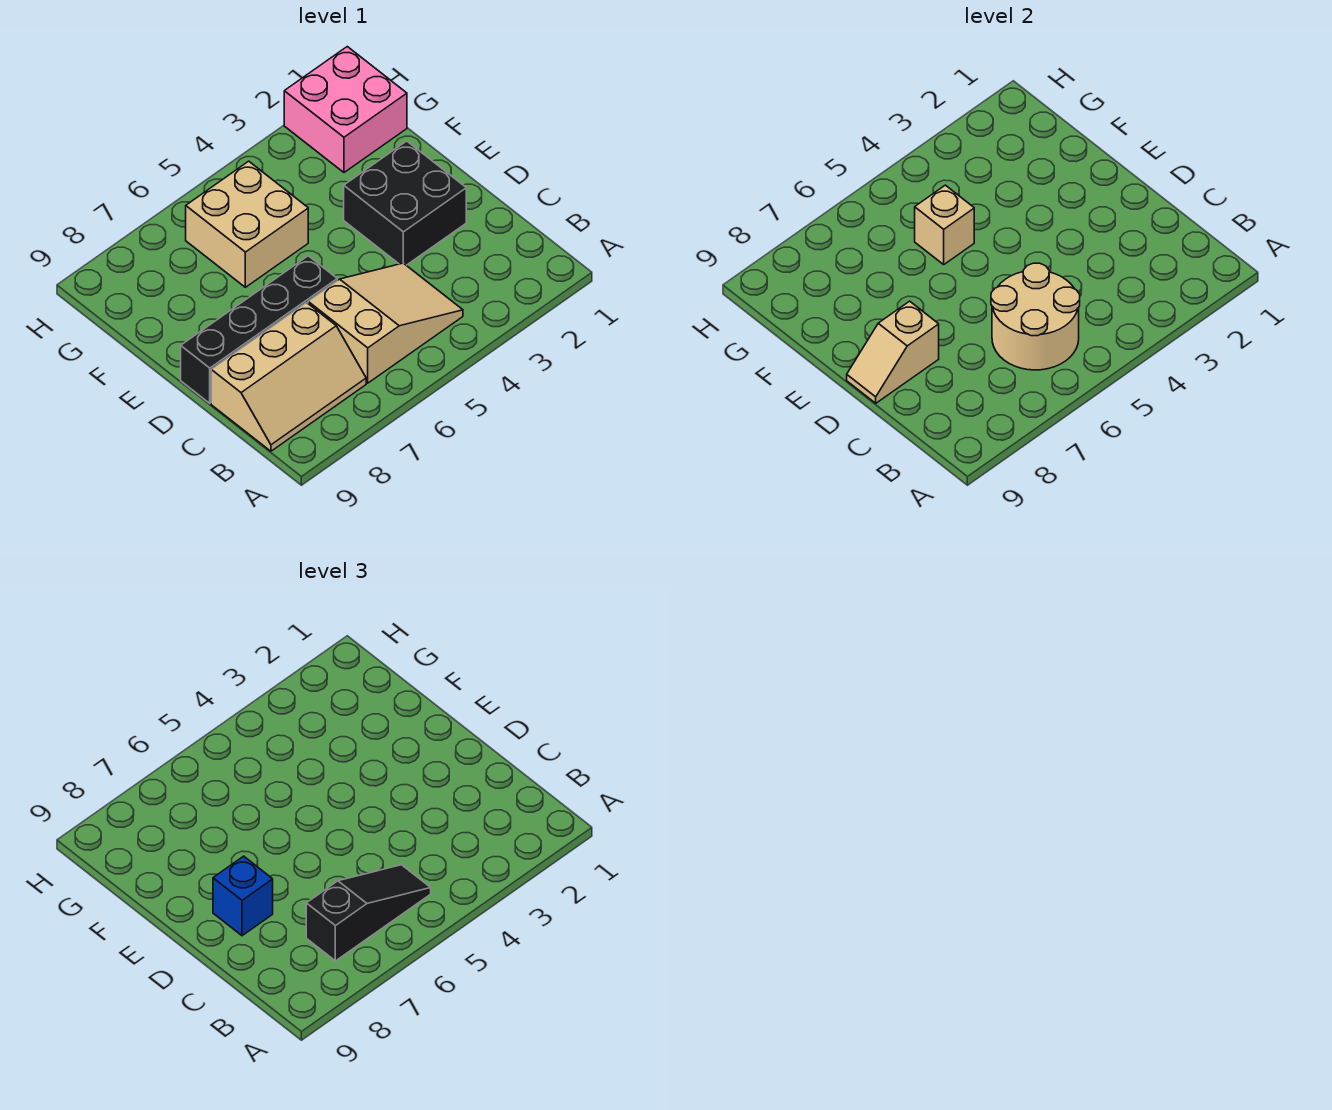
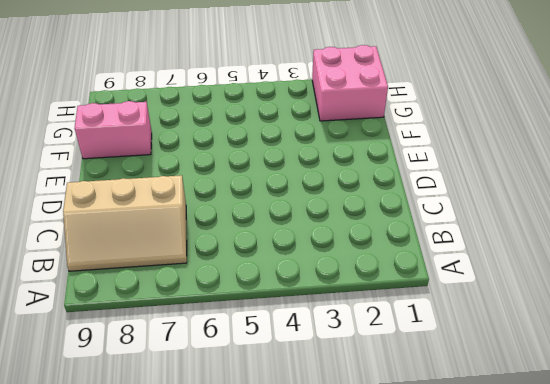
pink brick F8:F9 level 1 -> none
none -> tan slope B4:C6 level 1 top 6
none -> black brick D2:E3 level 1

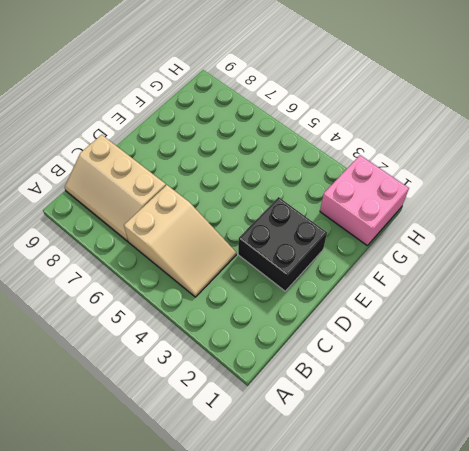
none -> black brick D6:D9 level 1
none -> tan brick F5:G6 level 1

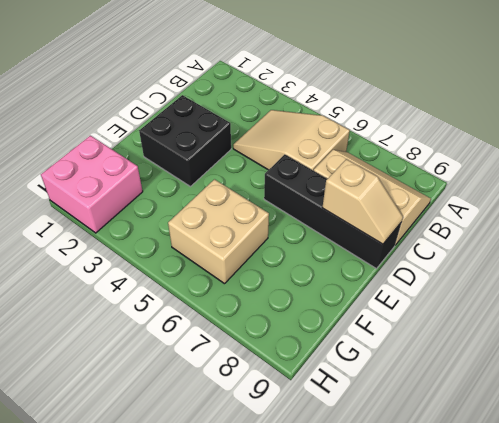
none -> tan round brick B5:C6 level 2
none -> tan brick F5 level 2

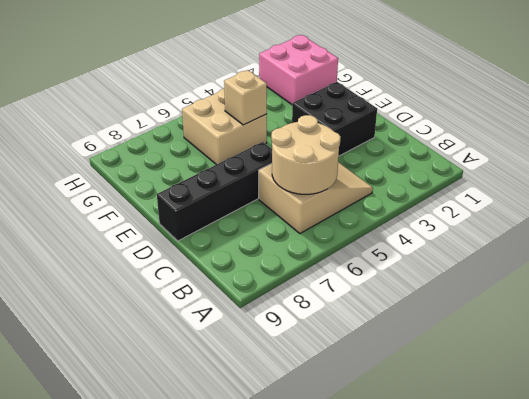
none -> tan slope B7:C9 level 1 top C
none -> tan slope D8:D9 level 2 top 8

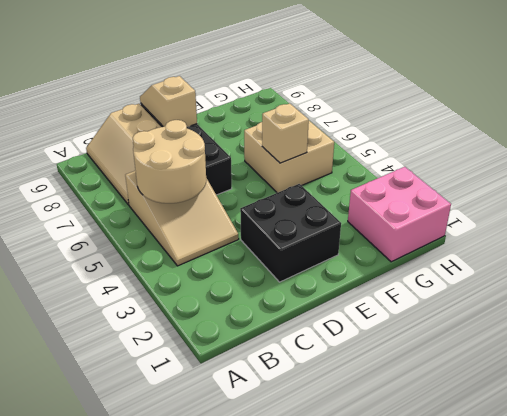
none -> black slope B5:B7 level 3 top 7
none -> blue brick D8 level 3

